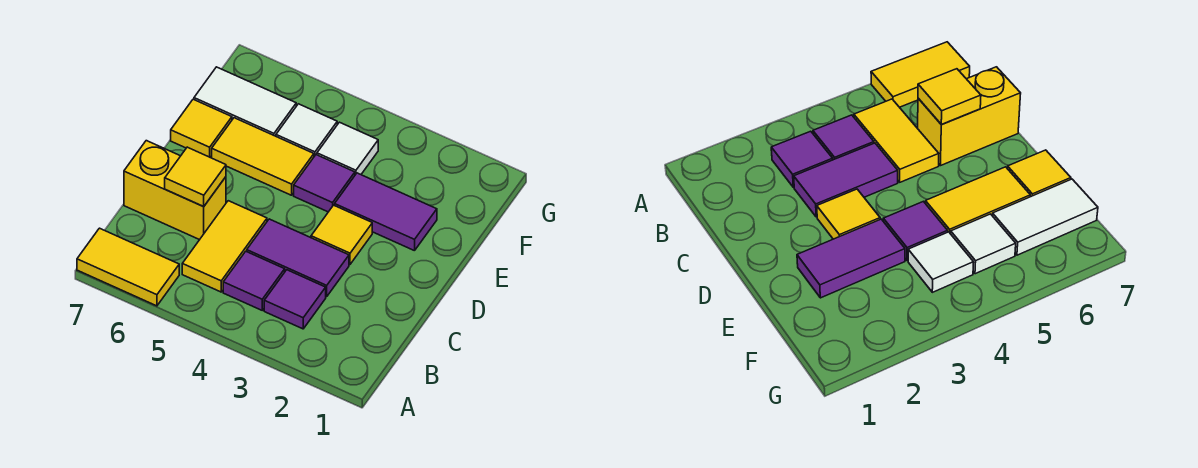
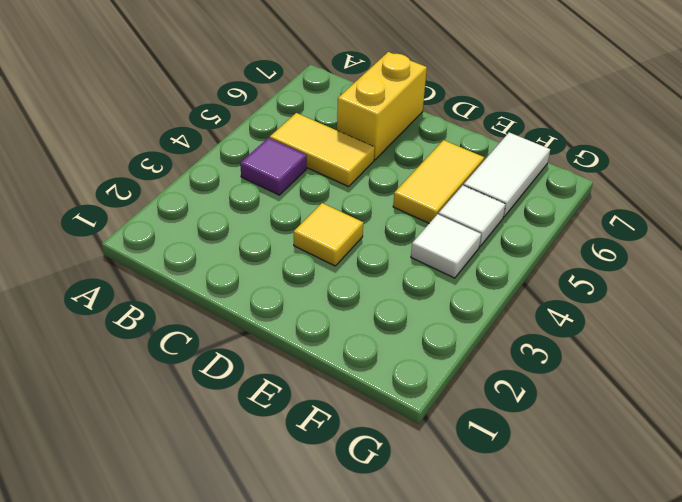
none -> yellow tile A6:A7 level 1
none -> purple tile B3 level 1
none -> purple tile C3:C4 level 1

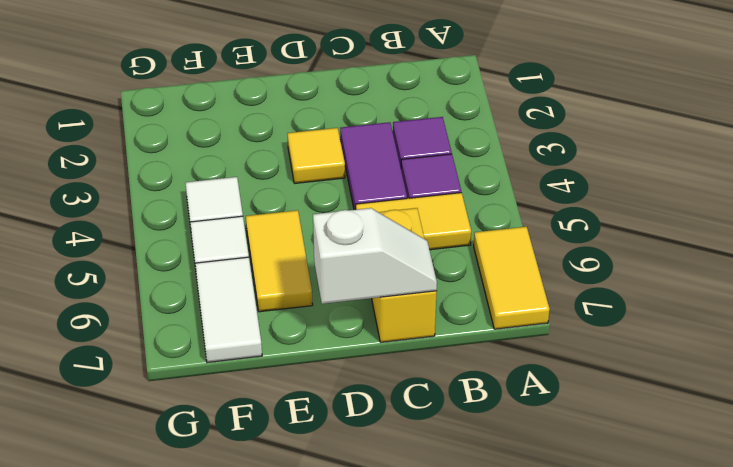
white slope C7:D7 level 2 top D -> none
none -> purple tile E2:E3 level 1
none -> purple tile E4 level 1
none -> yellow tile E7 level 1

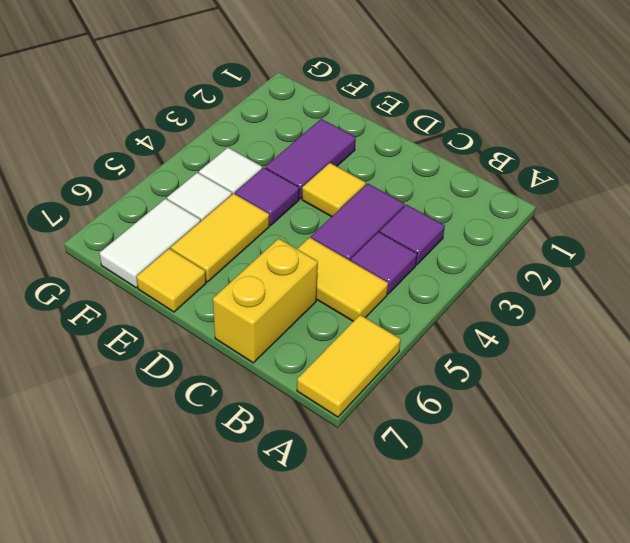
none -> yellow tile C6 level 2

